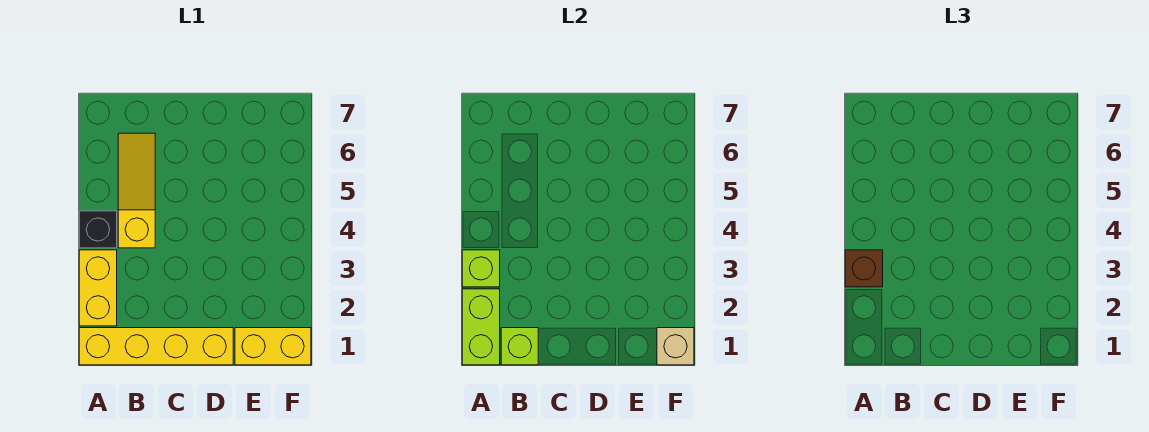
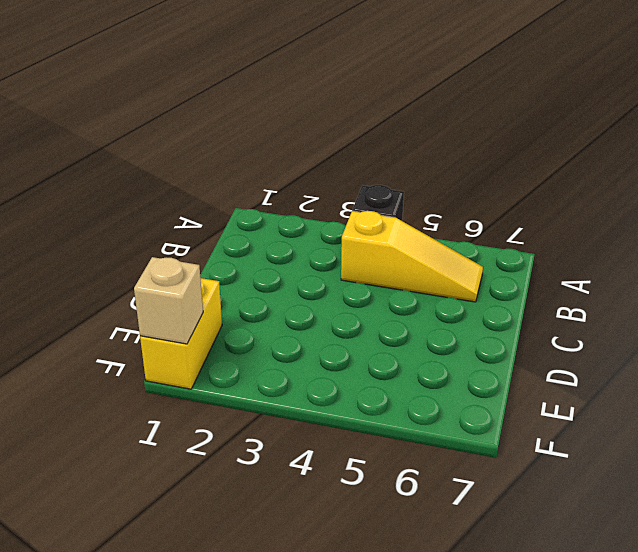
none -> yellow brick A1:D1 level 1
none -> yellow brick A2:A3 level 1

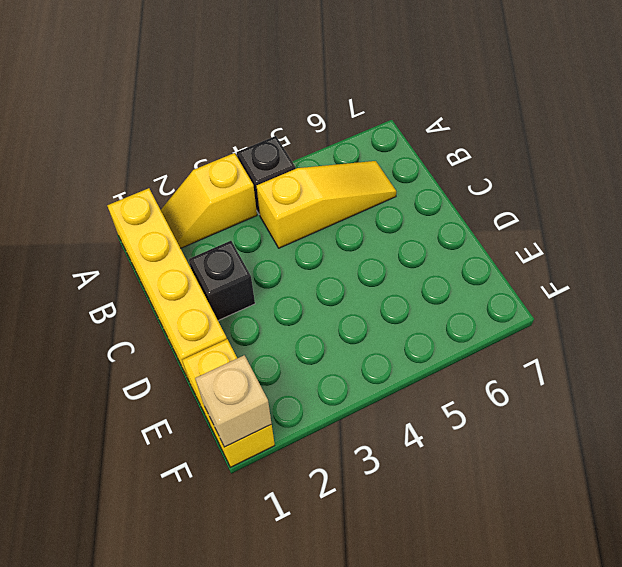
yellow slope A2:A3 level 1 top 3 -> yellow brick A2:A3 level 1
black brick C2 level 1 -> none
none -> lime brick A1:A2 level 2
none -> lime brick A3 level 2

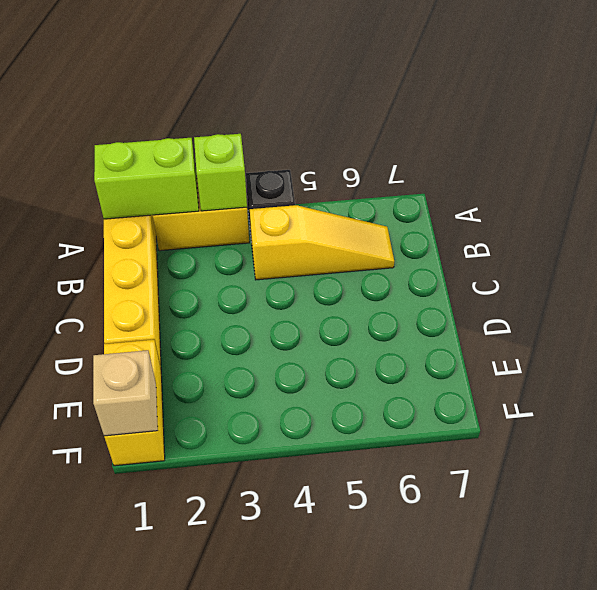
none -> lime brick B1 level 2
none -> brown brick A3 level 3

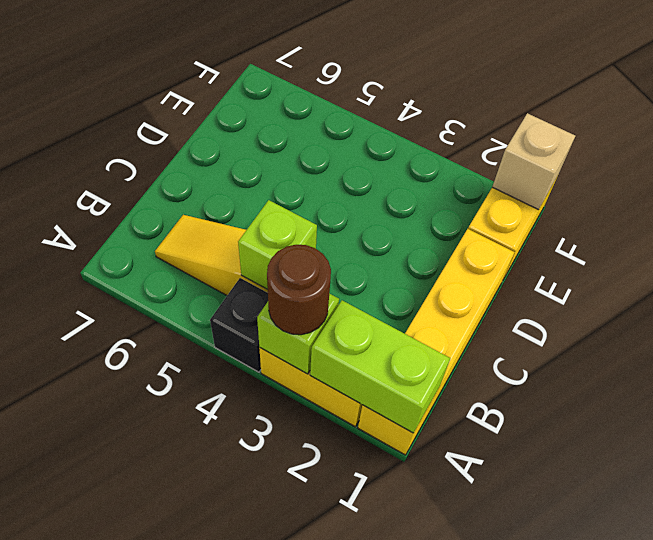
brown round brick A3 level 3 -> brown brick A3 level 3
lime brick B4 level 2 -> lime brick B1 level 2

